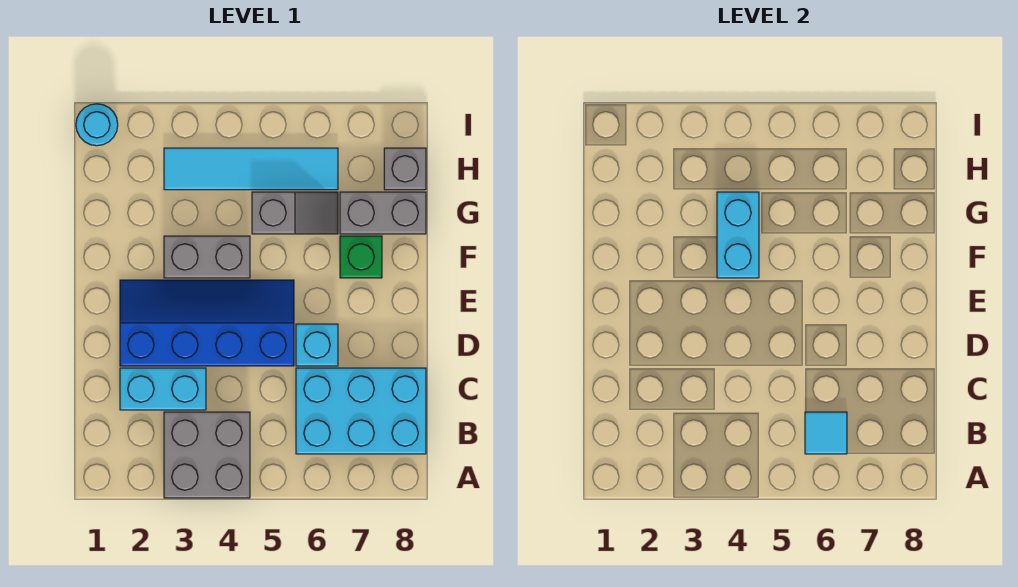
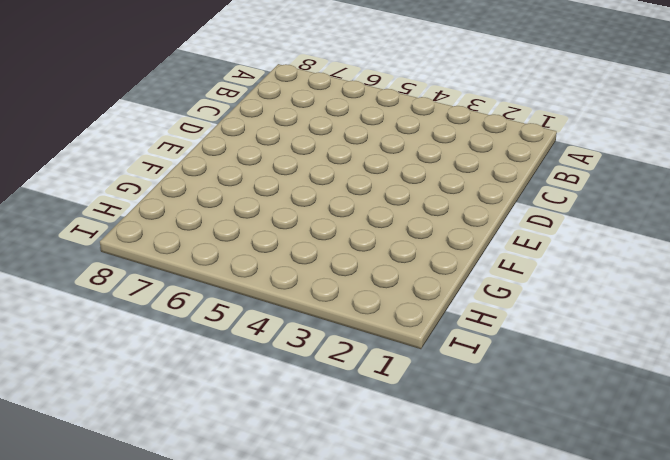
none -> grey brick A3:B4 level 1
none -> cyan brick B6:C8 level 1
none -> cyan brick C2:C3 level 1

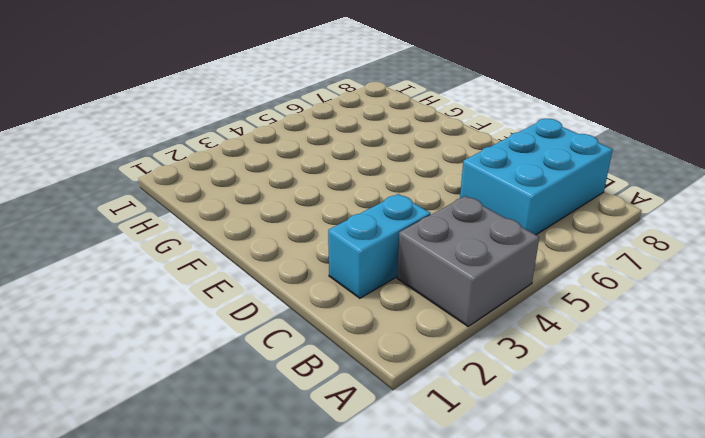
none -> blue slope D2:E5 level 1 top D
none -> cyan brick D6 level 1
none -> grey brick F3:F4 level 1

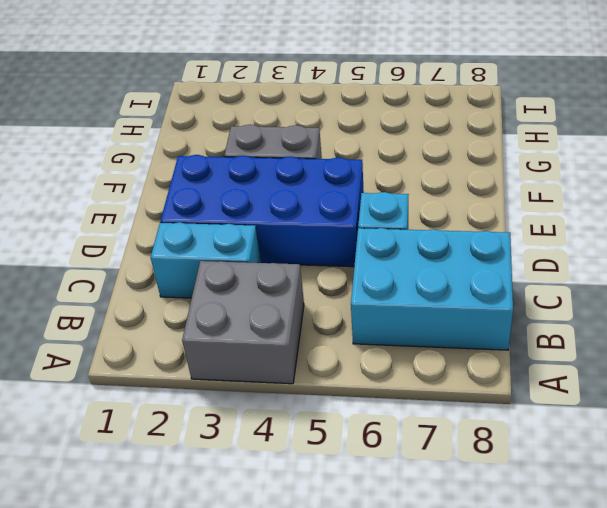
blue brick D2:E5 level 1 -> blue slope D2:E5 level 1 top D
none -> green brick F7 level 1
none -> grey slope G5:G6 level 1 top 5
none -> grey brick G7:G8 level 1

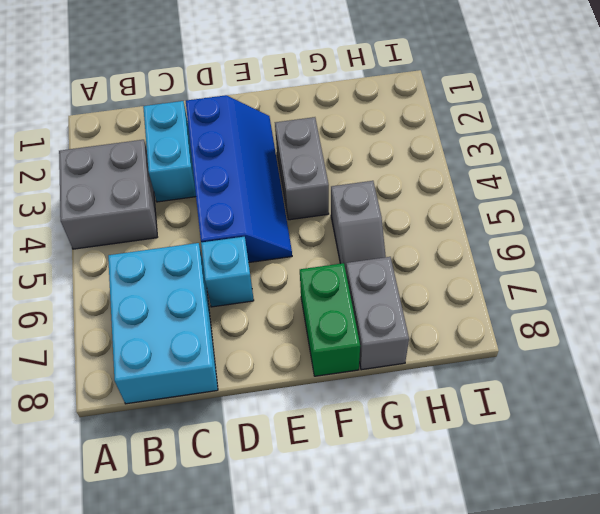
green brick F7:F8 level 1 -> green brick F7 level 1
none -> cyan tile H3:H6 level 1
none -> grey brick H8 level 1
none -> cyan round brick I1 level 1

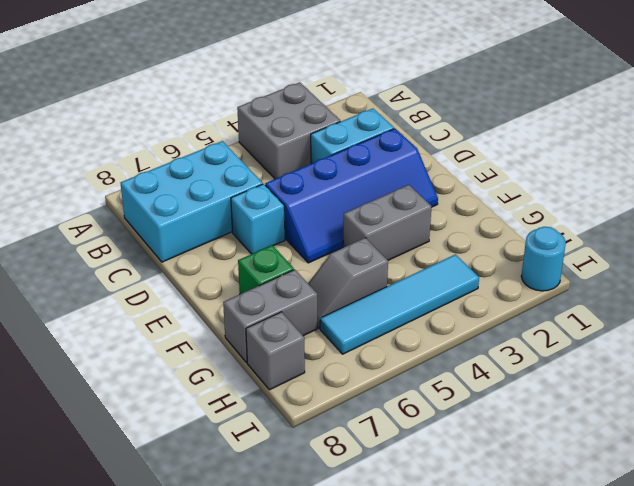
none -> cyan tile B6 level 2
none -> cyan brick F4:G4 level 2

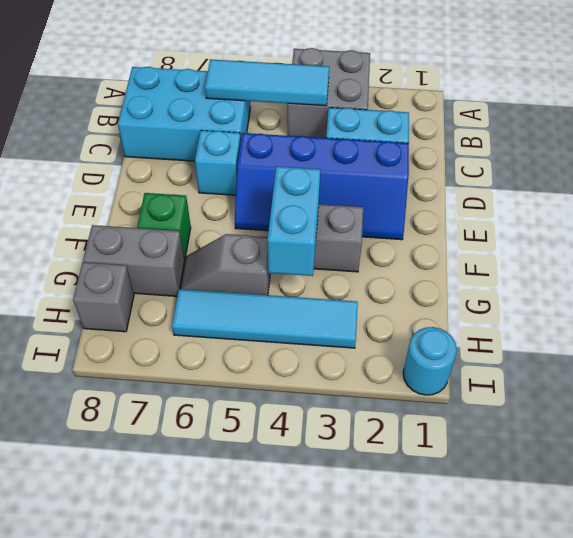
cyan tile B4:B6 level 2 -> cyan tile B6 level 2

